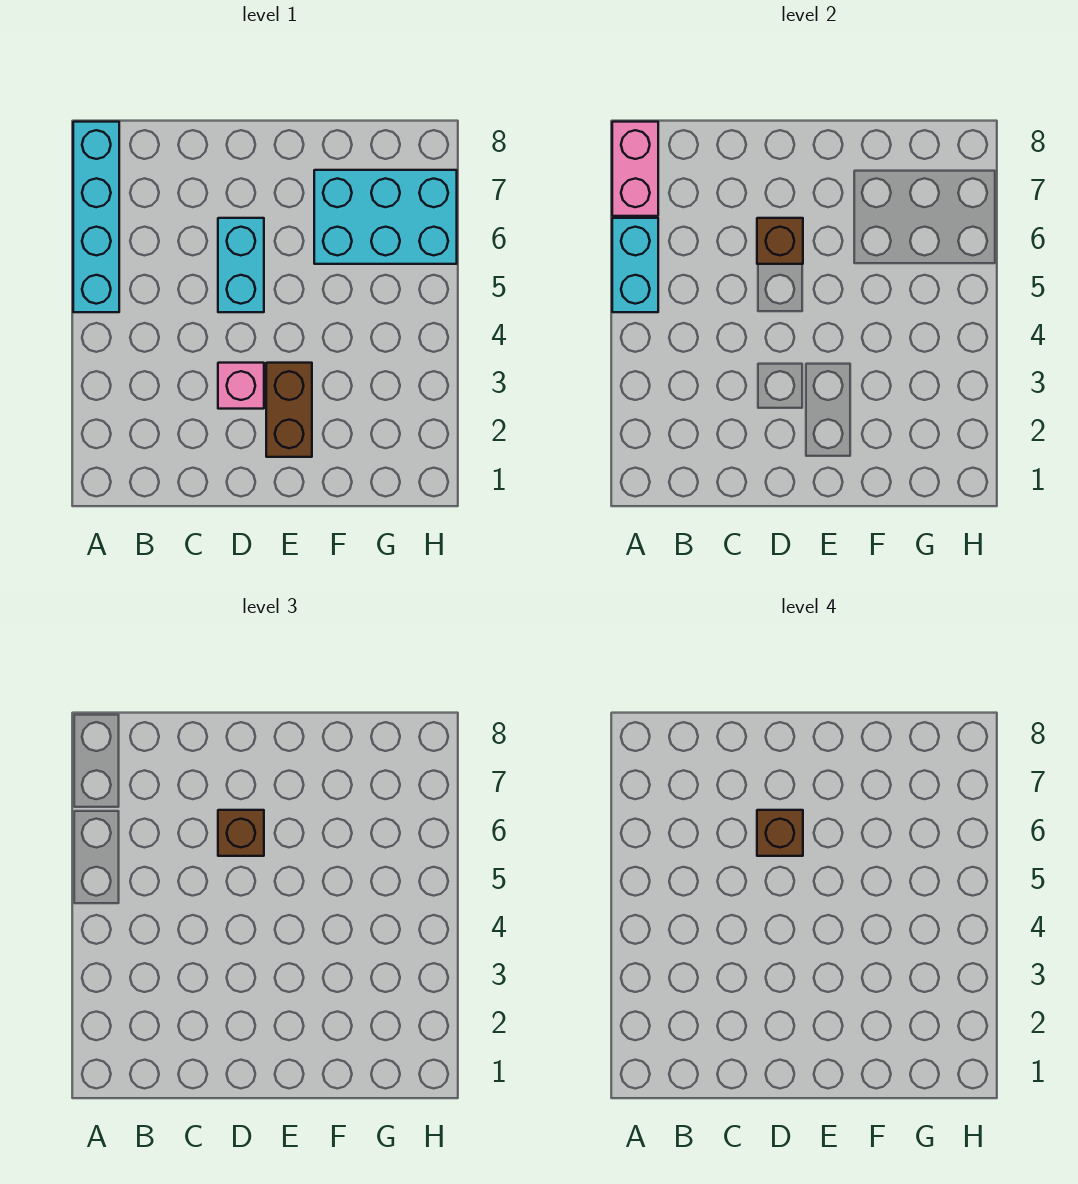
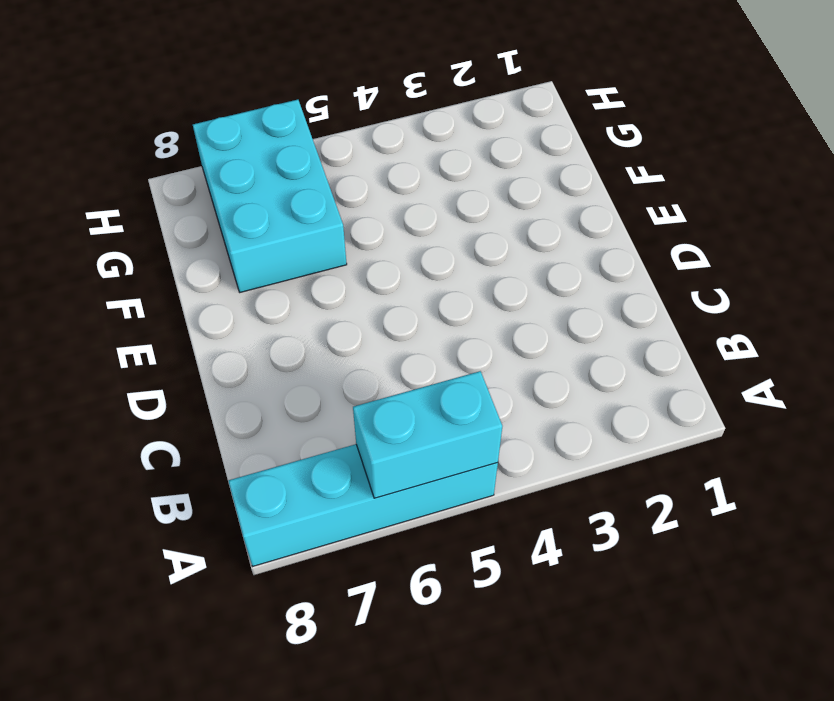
none -> pink brick D3 level 1
none -> cyan brick D5:D6 level 1

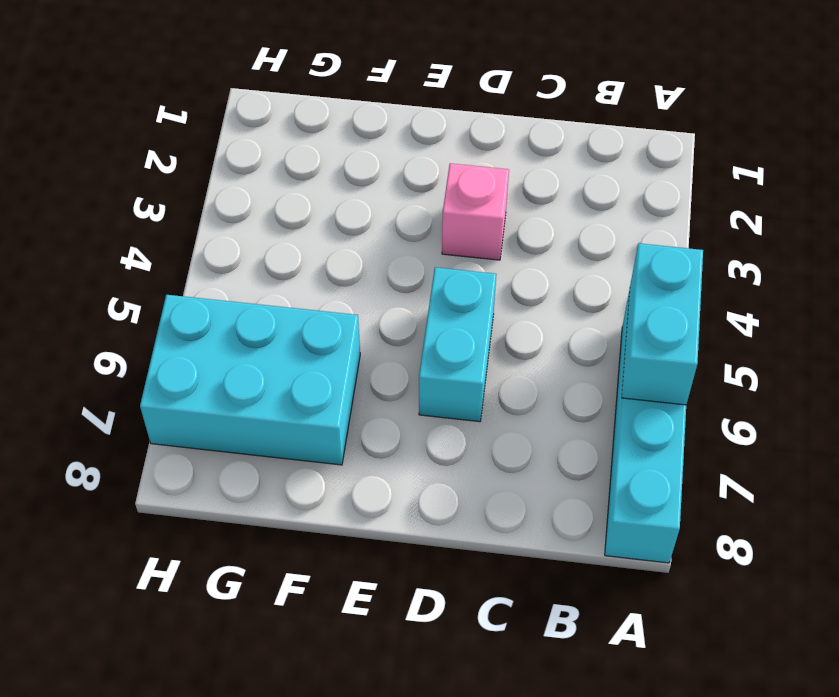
none -> brown brick E2:E3 level 1
none -> pink brick A7:A8 level 2

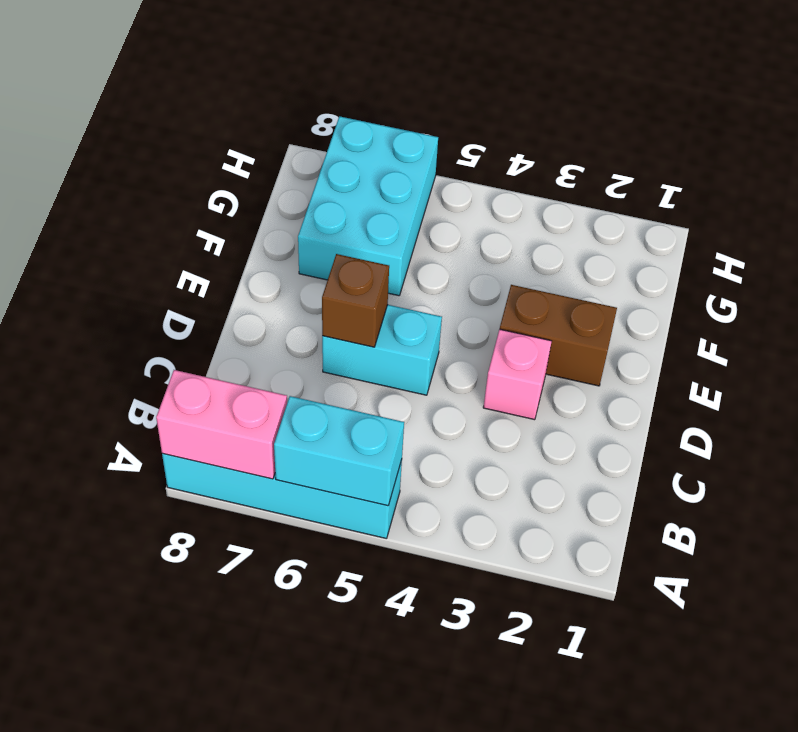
none -> brown brick D6 level 3
none -> brown brick D6 level 4

